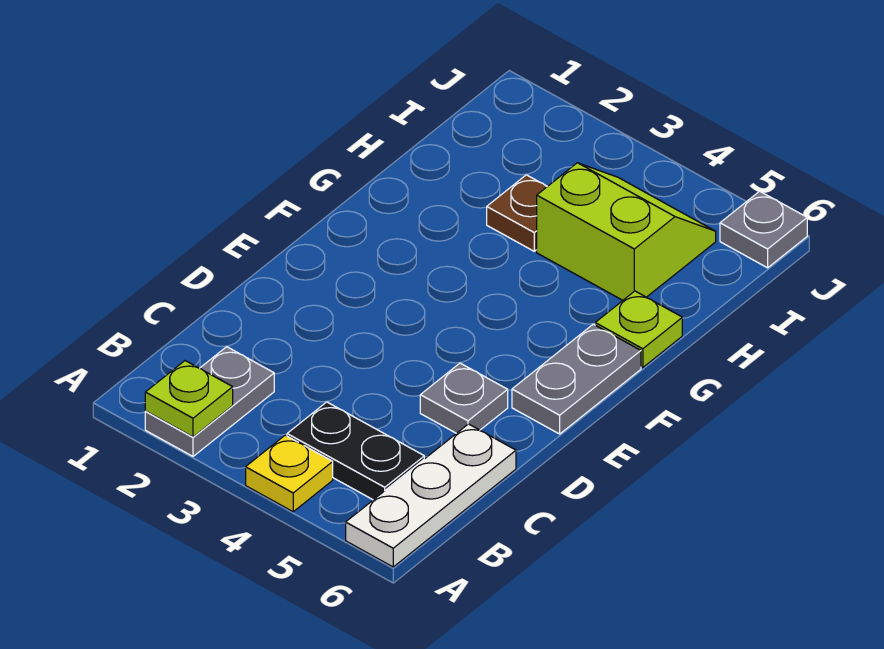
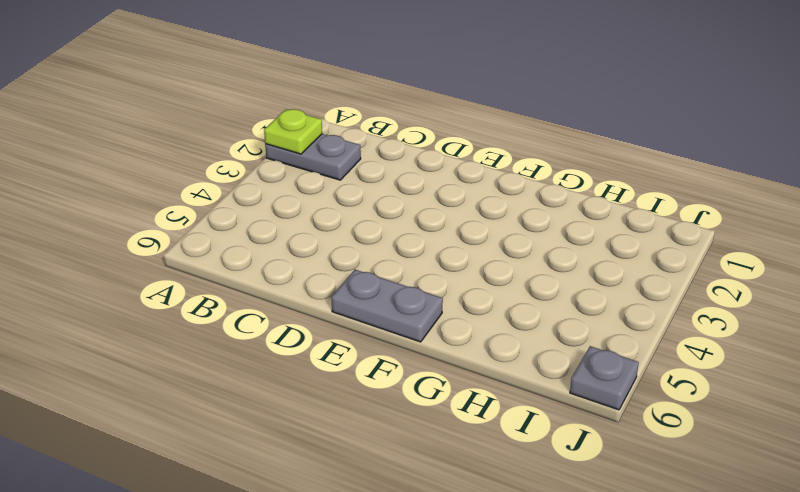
none -> yellow plate A4 level 1
none -> white plate A6:C6 level 1

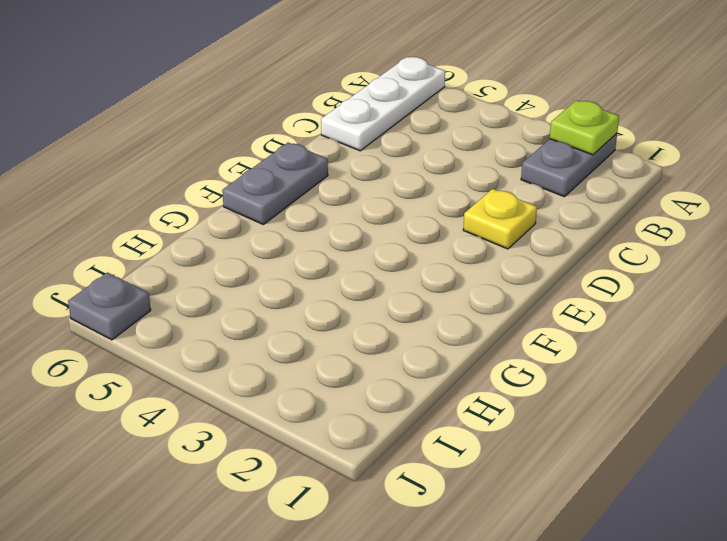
yellow plate D2 level 1 -> yellow plate A4 level 1
none -> black plate B4:B5 level 1
none -> grey plate D5 level 1

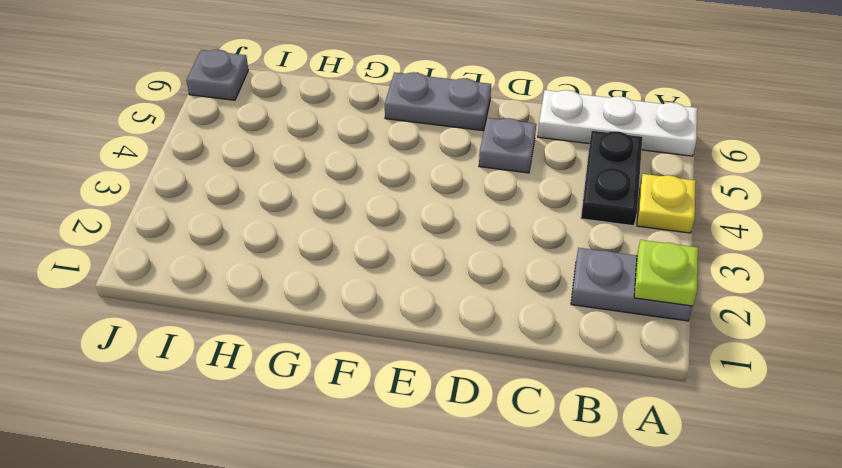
none -> lime plate G6 level 1
none -> brown plate H3 level 1

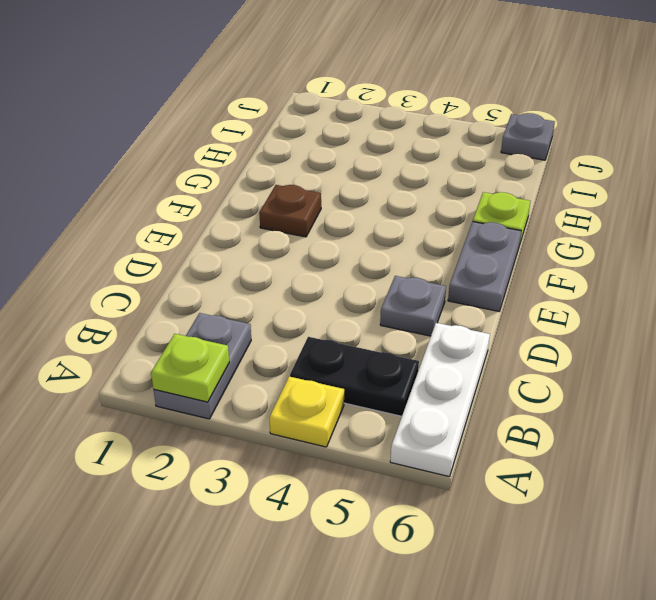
brown plate F2 level 1 -> brown plate H3 level 1
none -> lime slope H4:I5 level 1 top H

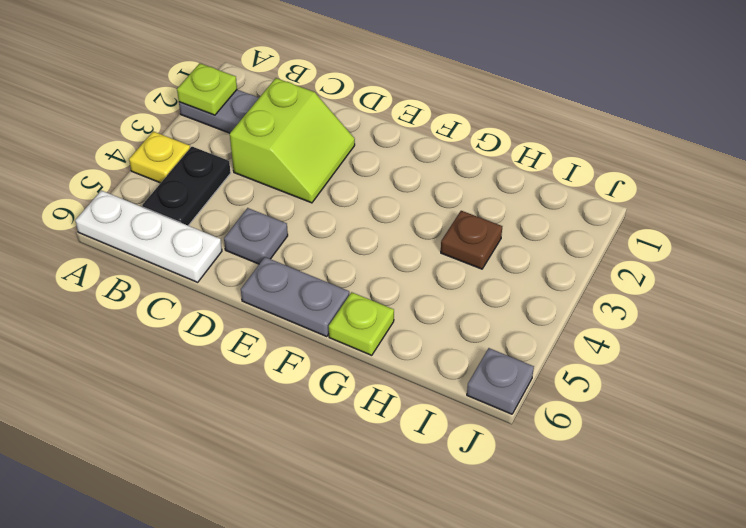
lime slope C2:D3 level 1 top C -> lime slope H4:I5 level 1 top H

